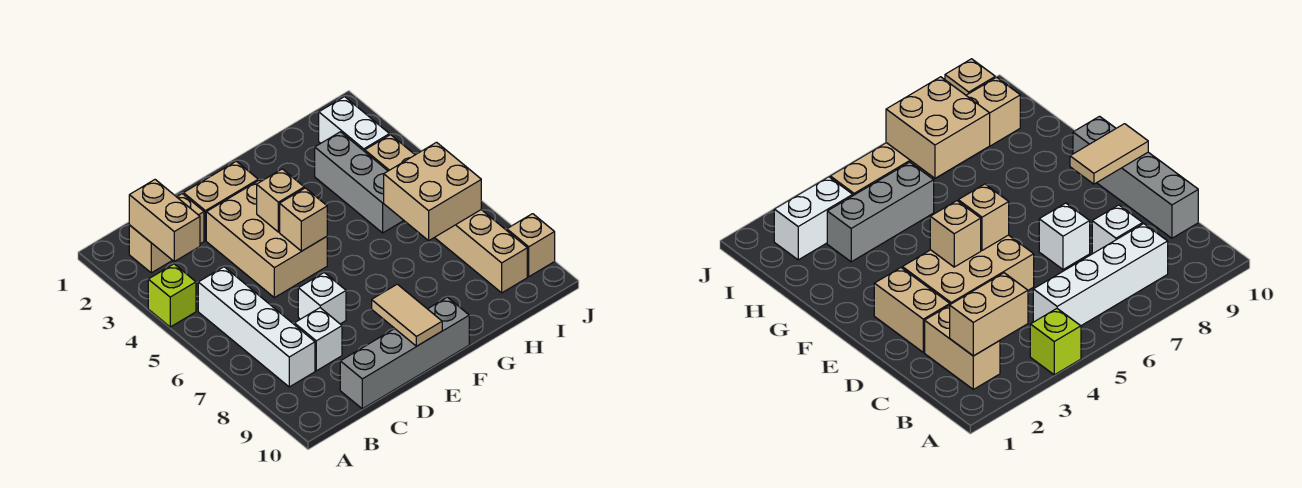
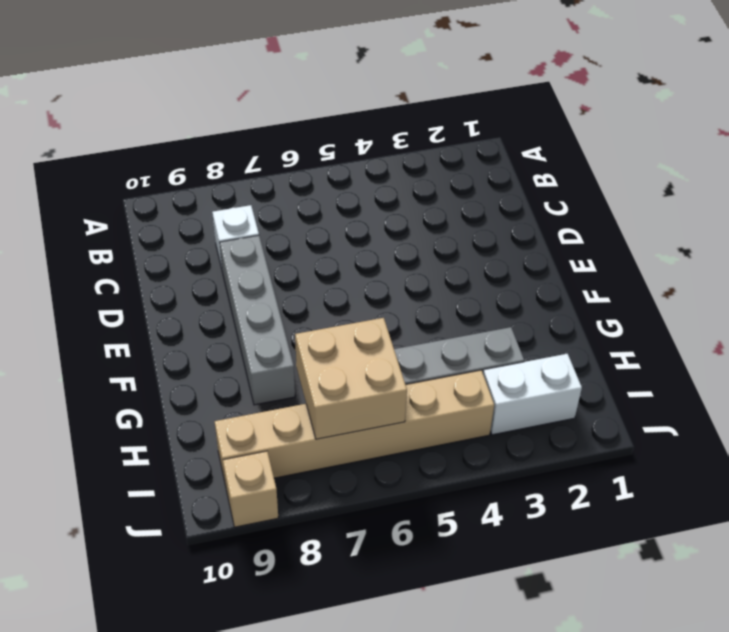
grey brick D8:G8 level 1 -> grey brick C10:F10 level 1
none -> lime brick A4 level 1
none -> tan brick B2:C2 level 1
none -> white brick B5:B8 level 1

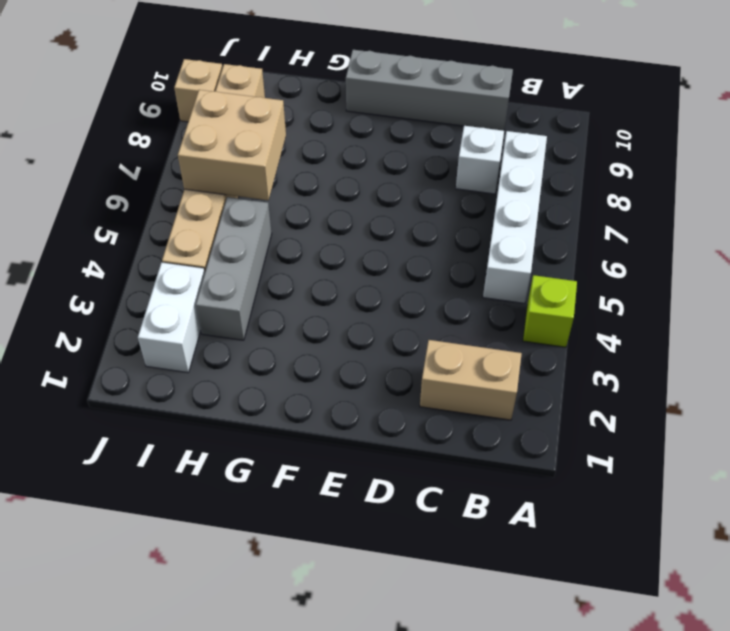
none -> tan brick D2:E2 level 1
none -> tan brick D3:E5 level 1
none -> white brick D7 level 1

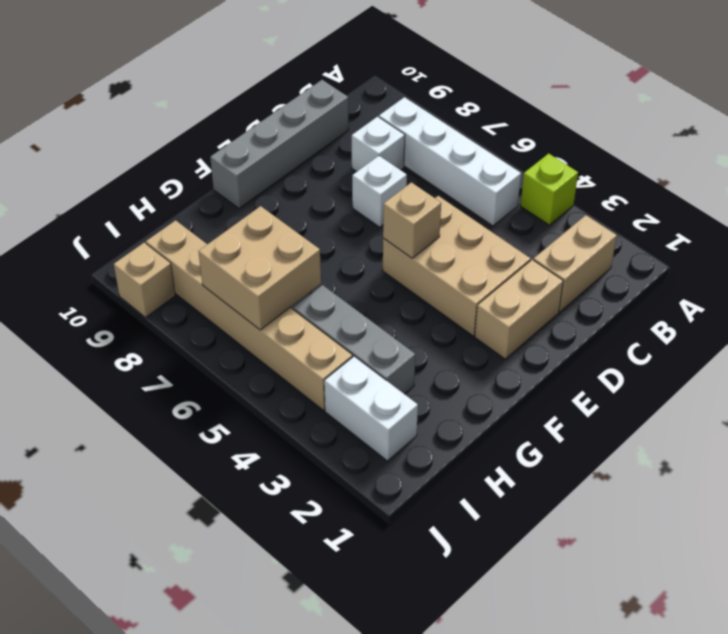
none -> tan brick B2:B3 level 2
none -> tan brick E4 level 2
none -> tan tile E9:E10 level 2

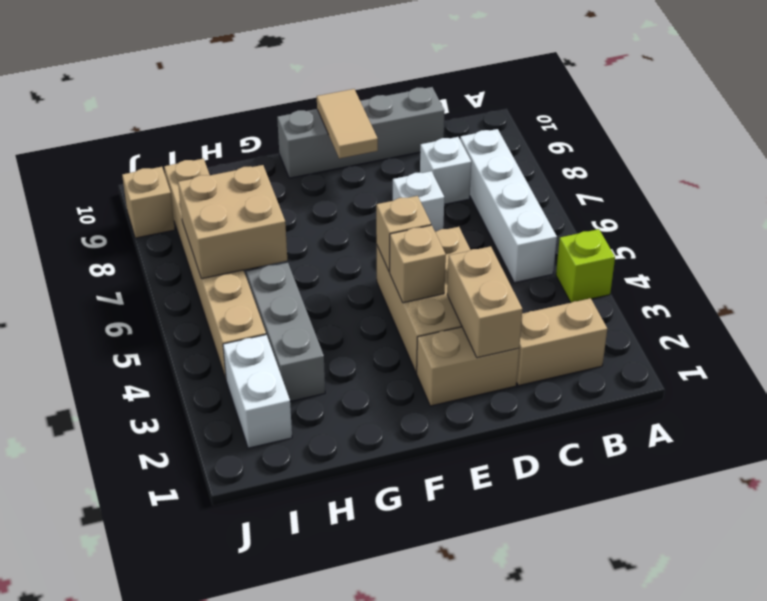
tan brick D2:D3 level 2 -> tan brick B2:B3 level 2

